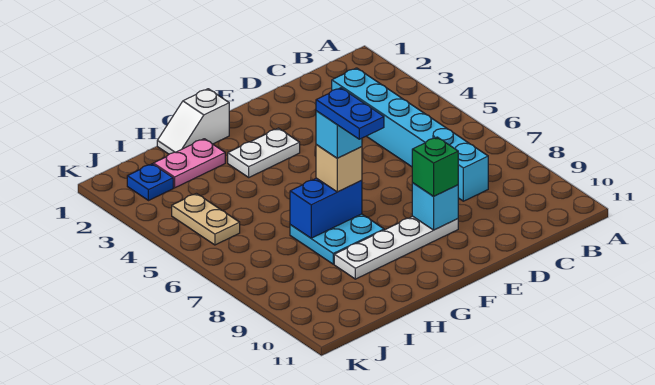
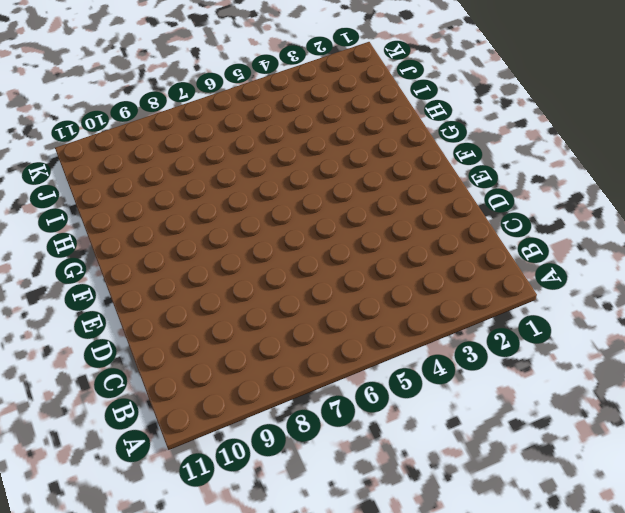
none -> cyan brick C3:C8 level 1
none -> white plate E9:H9 level 1
none -> white plate F3:G3 level 1

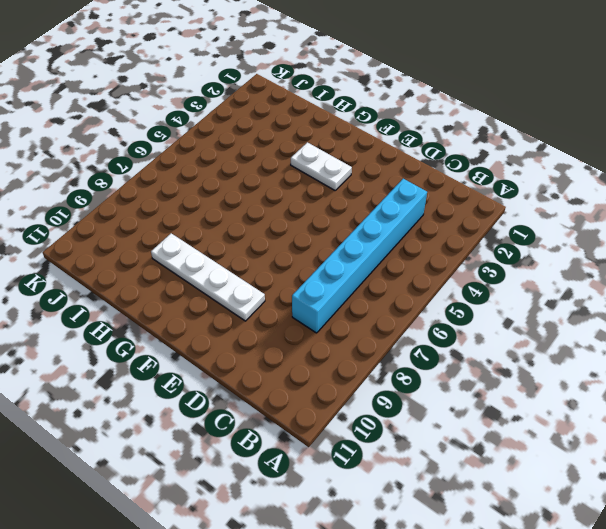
none -> white slope G1:H1 level 1 top G
none -> cyan plate G7:H8 level 1
none -> pink plate H2:I2 level 1

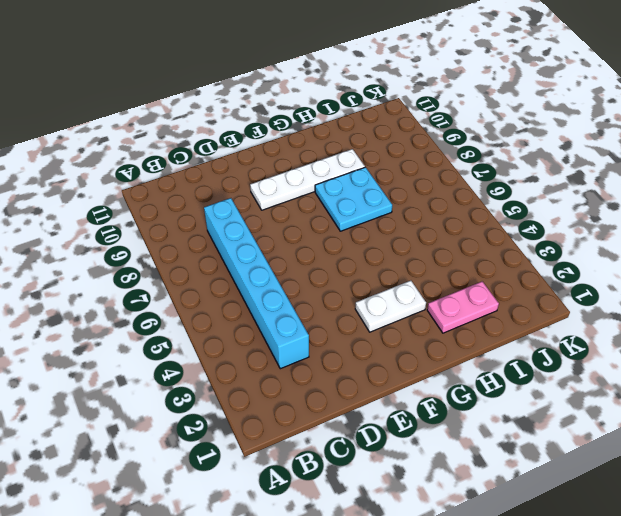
none -> white slope G1:H1 level 1 top G
none -> blue plate J2 level 1
none -> tan plate J4:J5 level 1

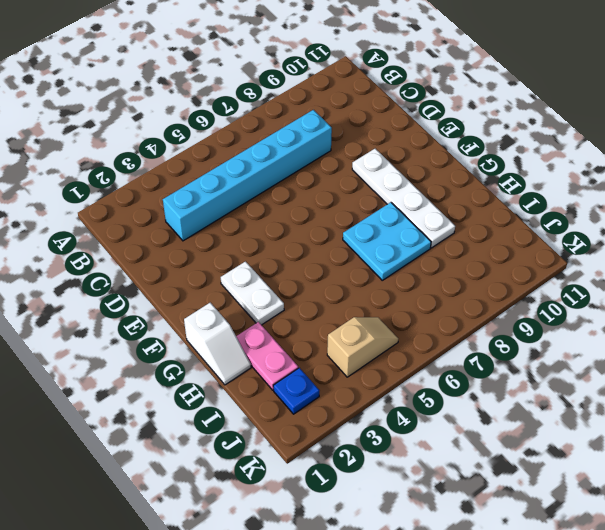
tan slope J4:J5 level 1 top 4 -> tan plate J4:J5 level 1
none -> cyan brick E9 level 2
none -> blue brick G7:H7 level 2
none -> green brick E9 level 3

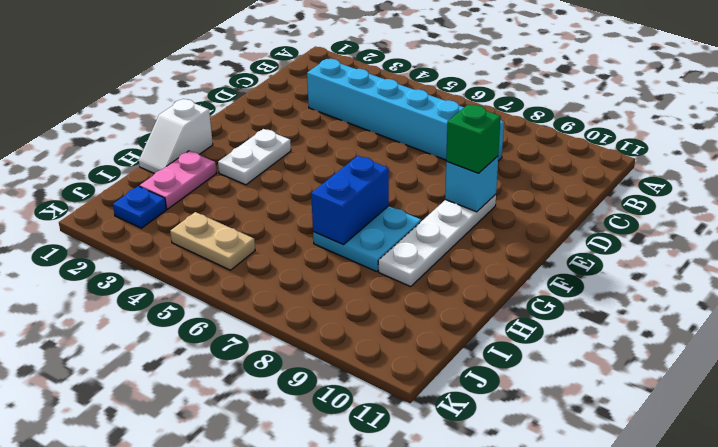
none -> tan brick G7 level 3
none -> cyan brick G7 level 4
none -> blue plate G7:G8 level 5

